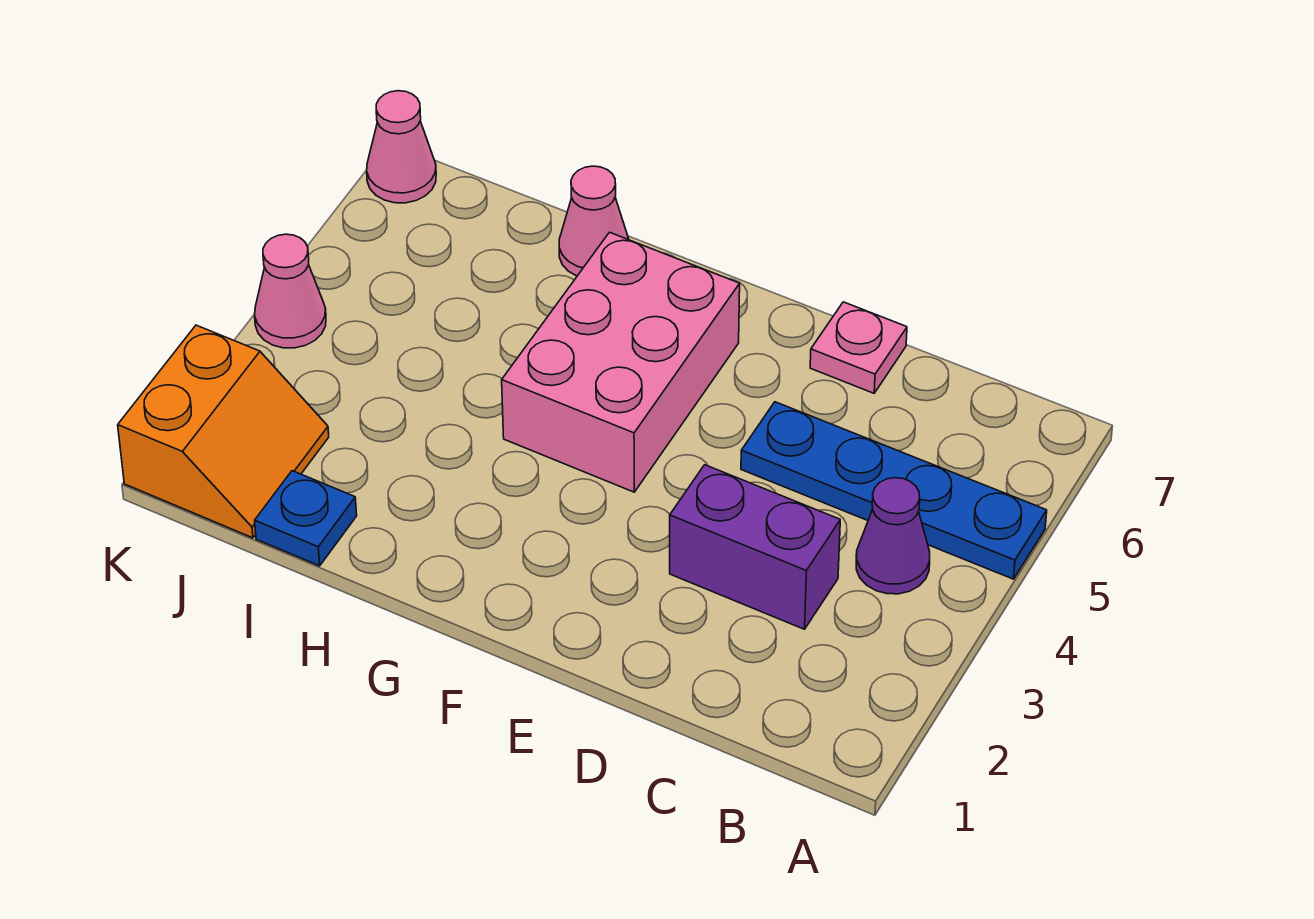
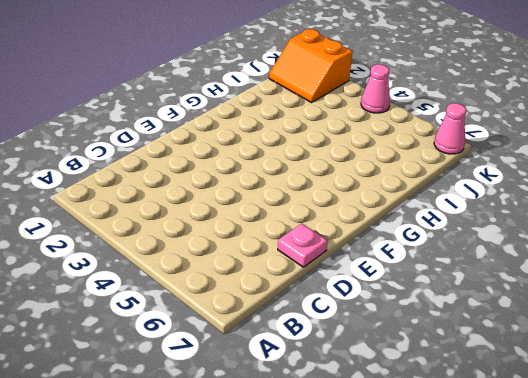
none -> blue plate A5:D5 level 1
none -> purple cone B4 level 1

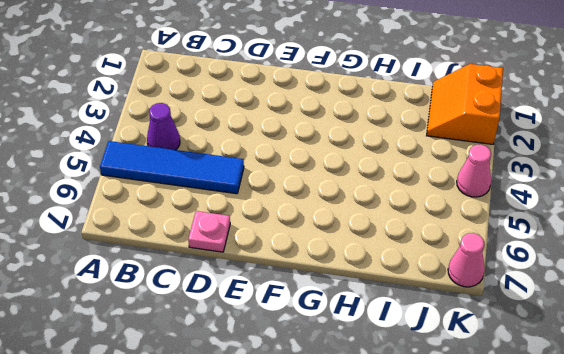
blue tile A5:D5 level 1 -> blue plate A5:D5 level 1
none -> purple brick C3:D3 level 1
none -> pink brick F4:G6 level 1

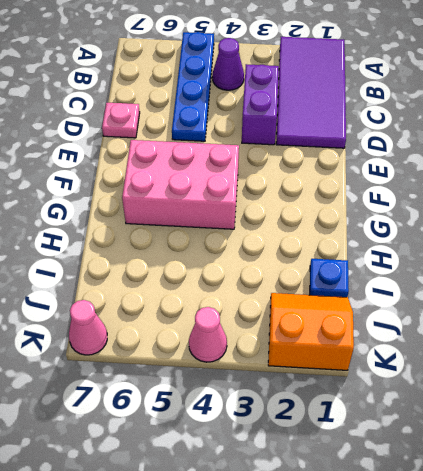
purple tile A1:D2 level 1 -> none
none -> pink cone H7 level 1

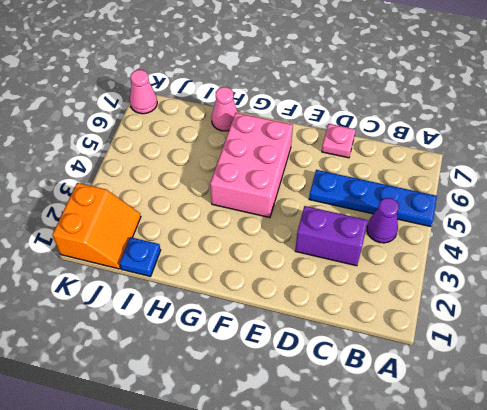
none -> pink cone K4 level 1

